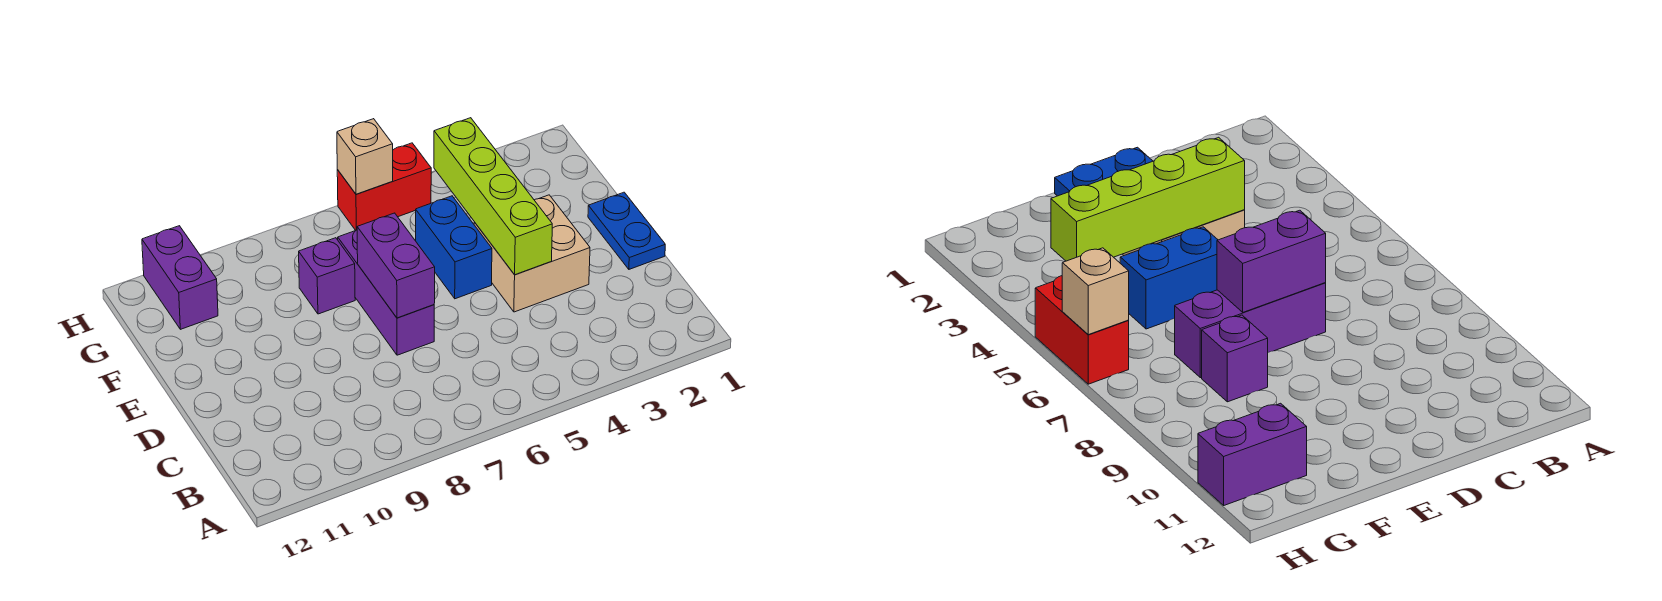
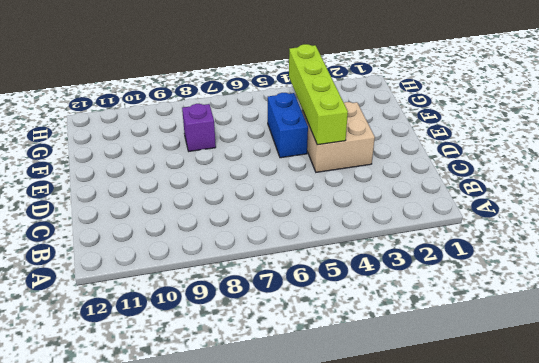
none -> blue plate D1:E1 level 1
none -> purple brick D7:F7 level 1

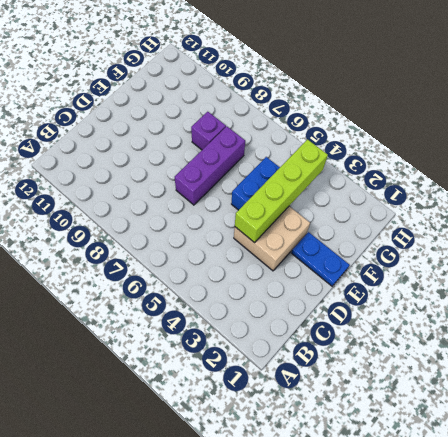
blue plate E1:E2 level 1 -> blue plate D1:E1 level 1
none -> purple brick G11:H11 level 1
none -> red brick H5:H6 level 1

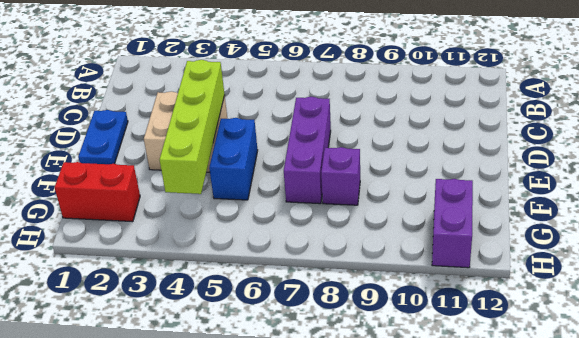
red brick G1:G2 level 1 -> red brick H5:H6 level 1
none -> purple brick D7:E7 level 2
none -> tan brick H6 level 2

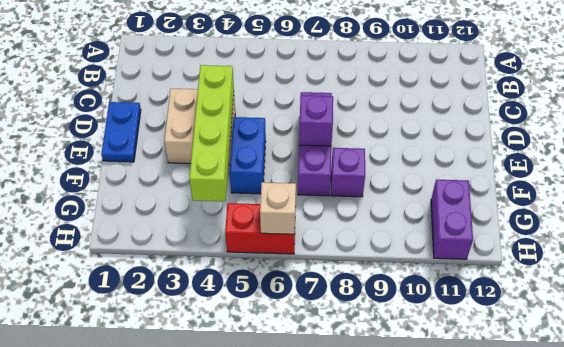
purple brick E7 level 2 -> purple brick D7:E7 level 2

